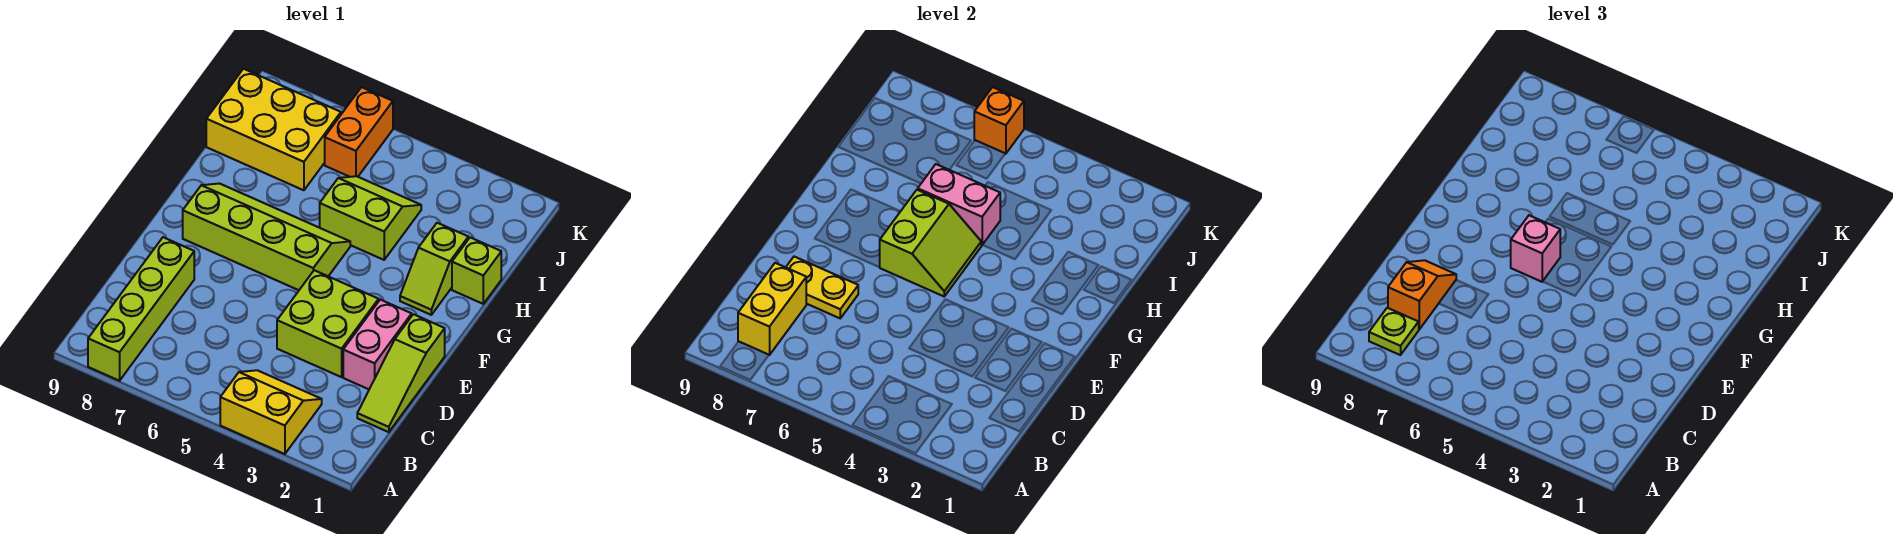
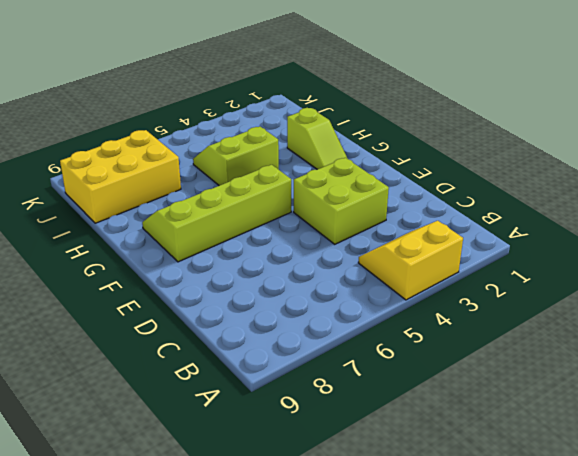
none -> lime brick A8:D8 level 1
none -> lime slope C1:E1 level 1 top E
none -> pink brick D2:E2 level 1

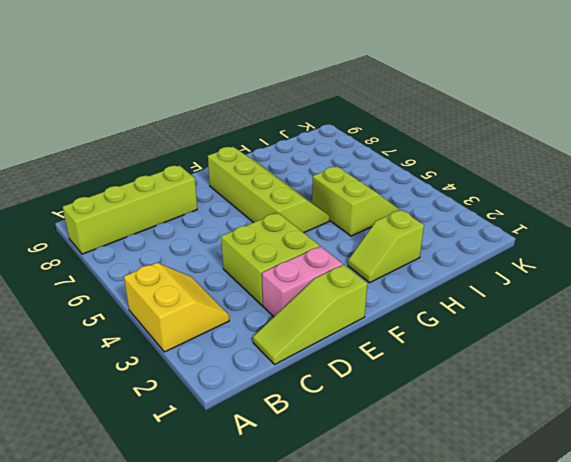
none -> lime brick H1 level 1
none -> yellow brick I7:J9 level 1
none -> orange brick J6:K6 level 1

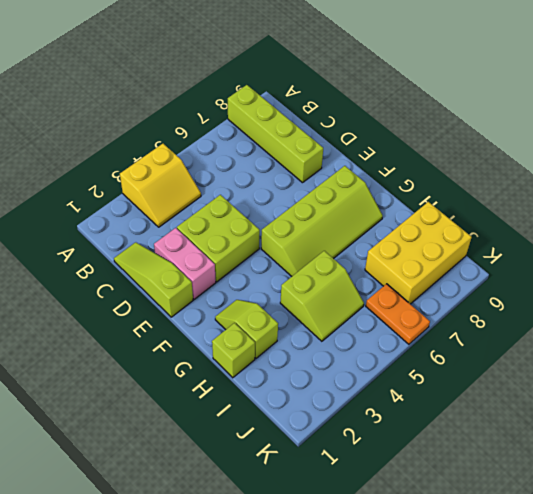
orange plate J6:K6 level 1 -> orange brick J6:K6 level 1
none -> yellow brick B8:C8 level 2
none -> yellow plate D7:D8 level 2
none -> lime slope F5:G6 level 2 top 6

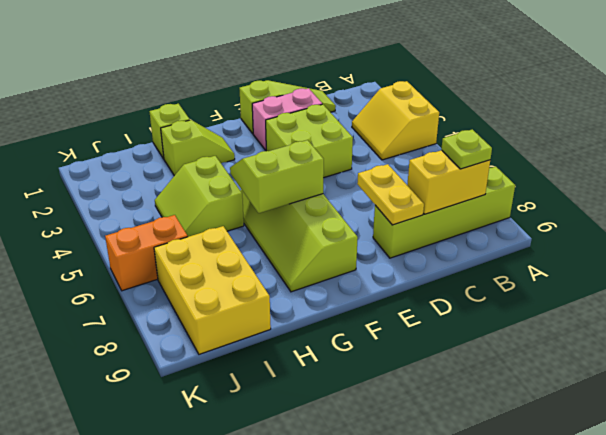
none -> pink brick H5:H6 level 2
none -> orange brick K6 level 2
none -> orange slope C8:D8 level 3 top C

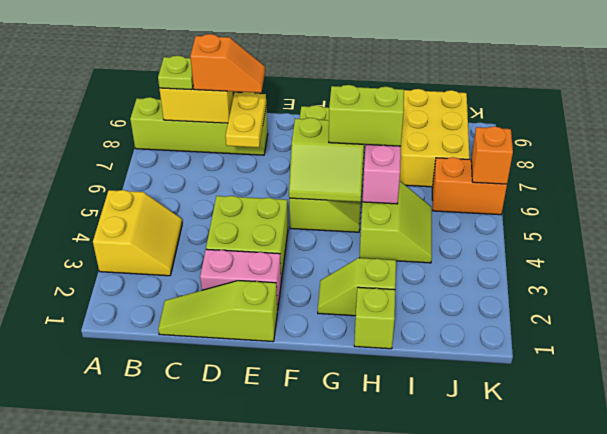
lime brick G6:H6 level 3 -> none
none -> pink brick F6 level 3

